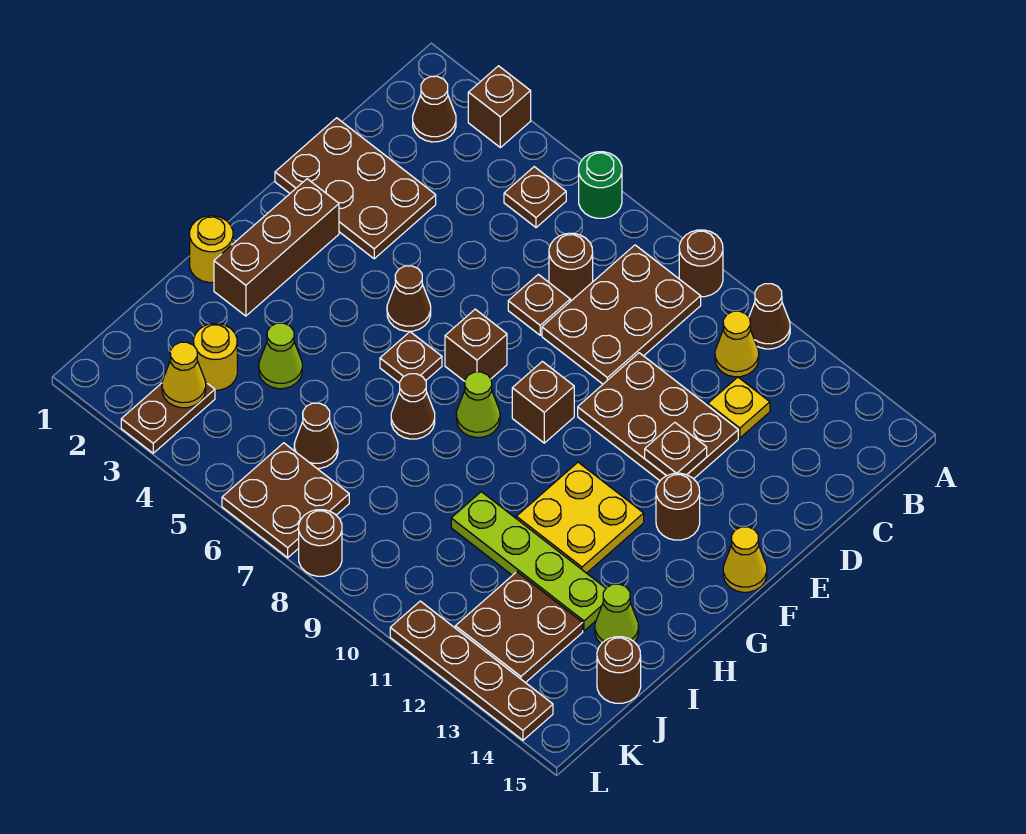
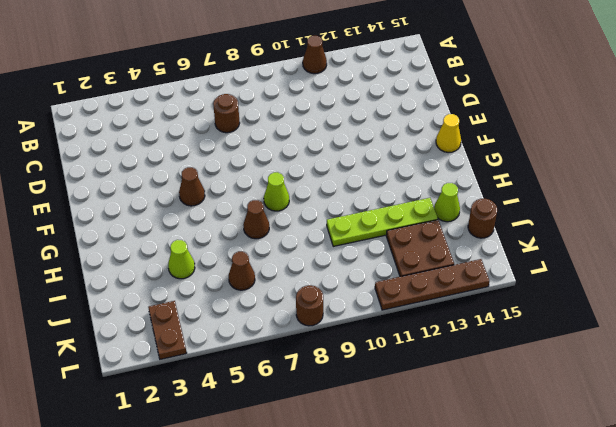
none -> brown brick A3 level 1
none -> green round brick A6 level 1
none -> brown round brick A9 level 1
none -> brown cone B2 level 1

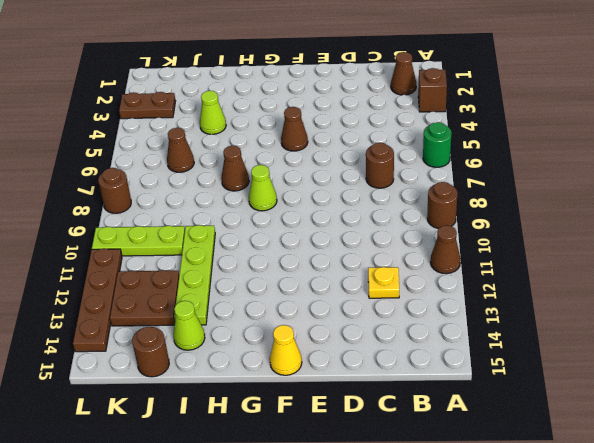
lime plate J10:L10 level 1 -> none
none -> brown plate B5 level 1
none -> brown plate B8:D9 level 1
none -> yellow cone B11 level 1
none -> brown plate D1:E3 level 1

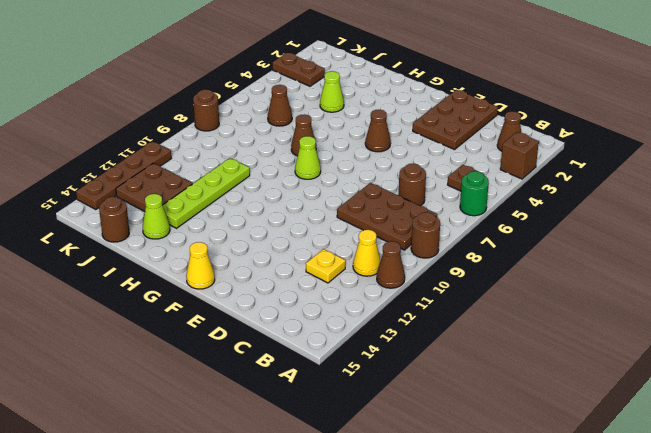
none -> brown plate D7 level 1
none -> brown plate D10:E12 level 1
none -> brown brick F2:H2 level 1
none -> brown brick F7 level 1

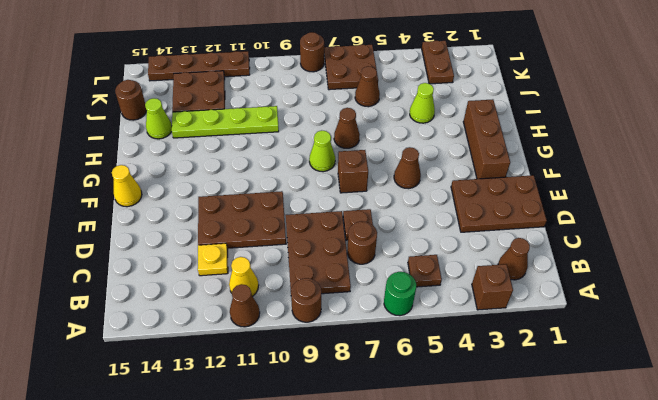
none -> brown brick F9 level 1
none -> brown round brick F13 level 1
none -> brown plate G6 level 1
none -> yellow plate G11:H12 level 1

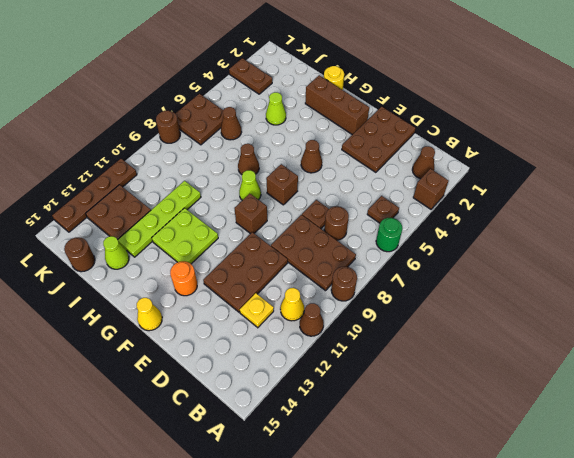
orange round brick F13 level 1 -> brown round brick F13 level 1
lime plate G11:H12 level 1 -> yellow plate G11:H12 level 1
none -> brown plate G6 level 1
none -> yellow round brick J3 level 1
none -> brown plate E12 level 2
none -> yellow cone K3 level 2

